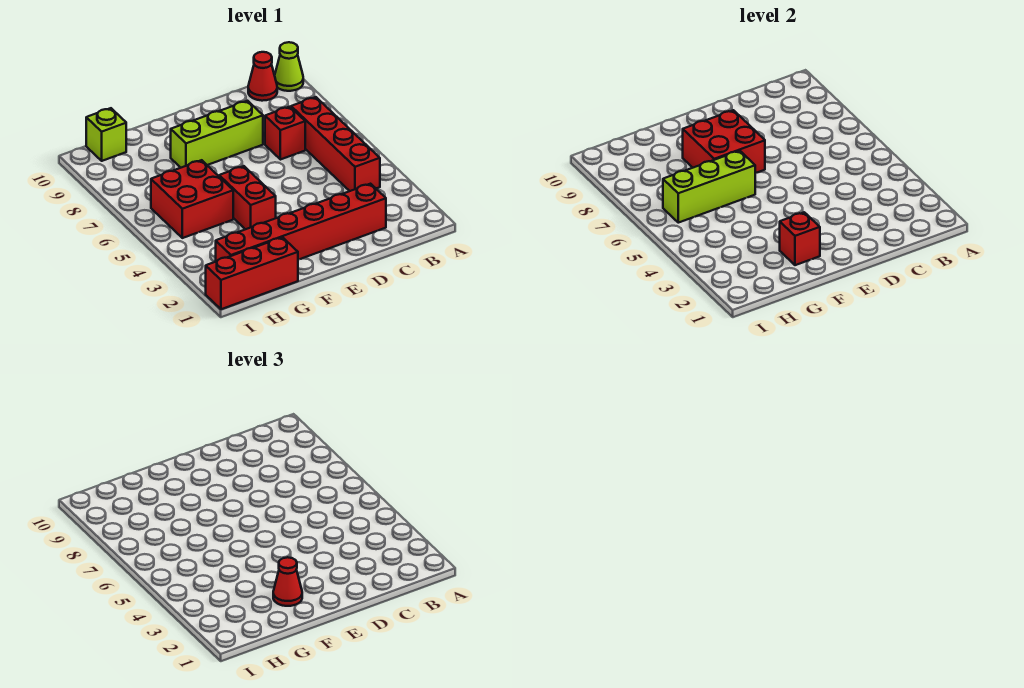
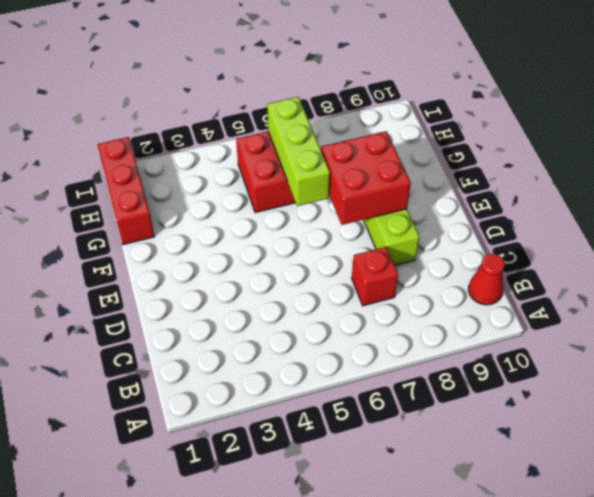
none -> lime cone A10 level 1
none -> red brick B4:B7 level 1
none -> red brick C2:H2 level 1

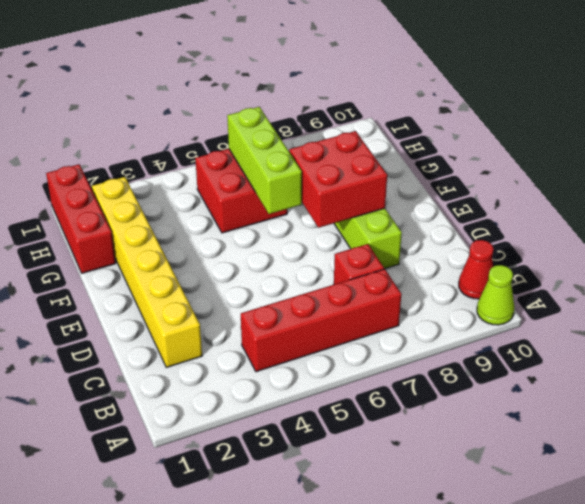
yellow brick C2:H2 level 1 -> red brick C2:H2 level 1
none -> red brick F4:F5 level 1
none -> lime brick H10 level 1
none -> red brick F2 level 2

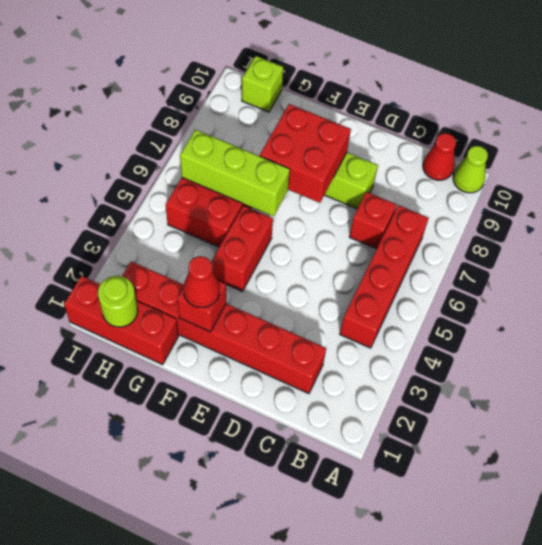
lime round brick H1 level 2 -> none

